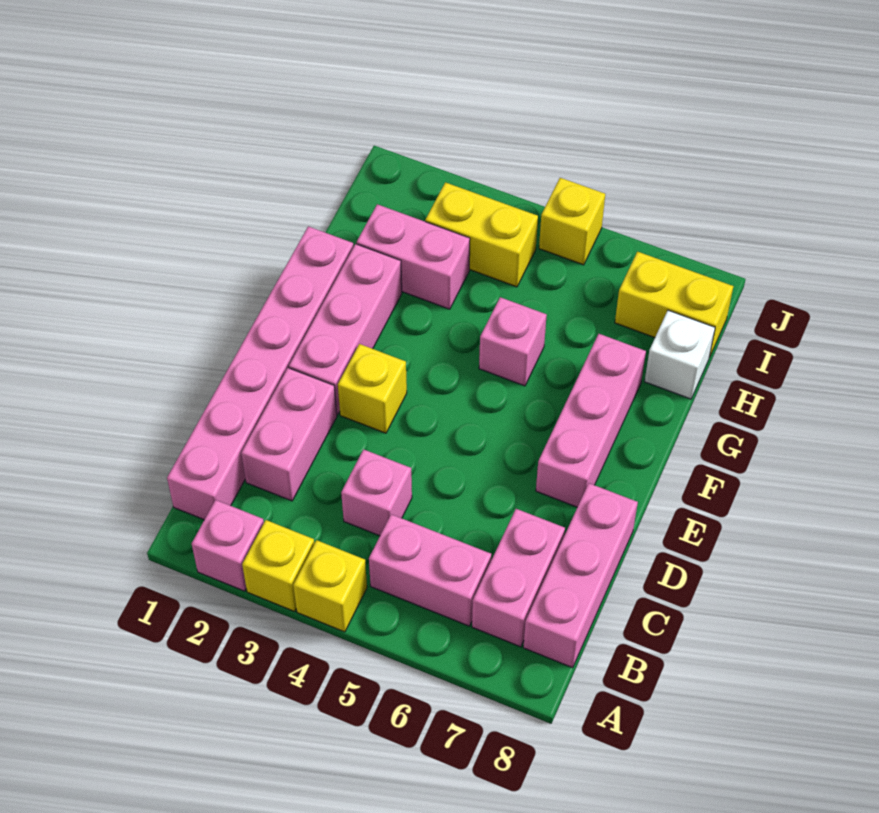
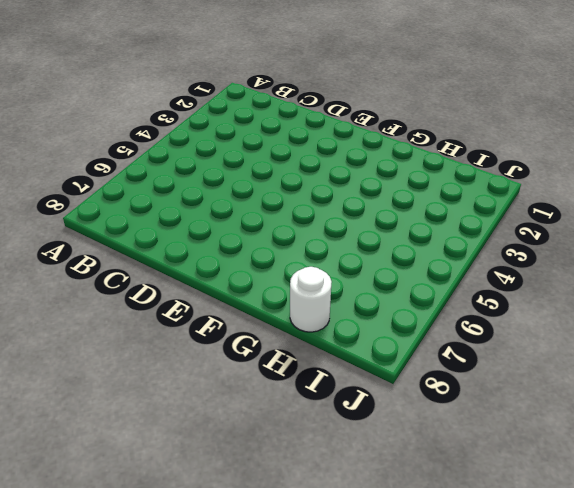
white round brick H8 level 1 -> white brick H8 level 1
none -> pink brick A2 level 1
none -> yellow brick A3 level 1
none -> yellow brick A4 level 1

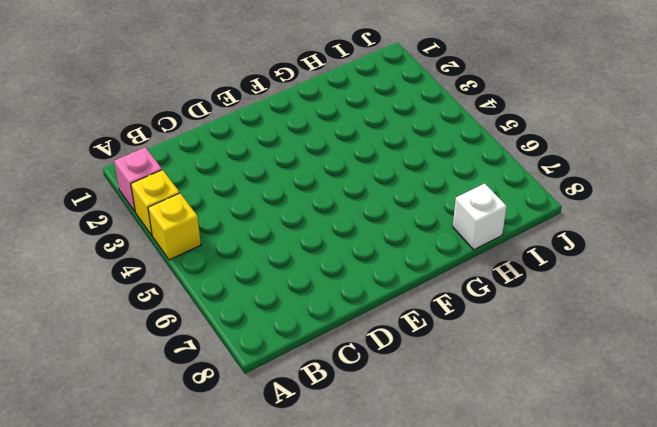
none -> pink brick B1:G1 level 1
none -> pink brick B5:B6 level 1
none -> pink brick B7:C7 level 1

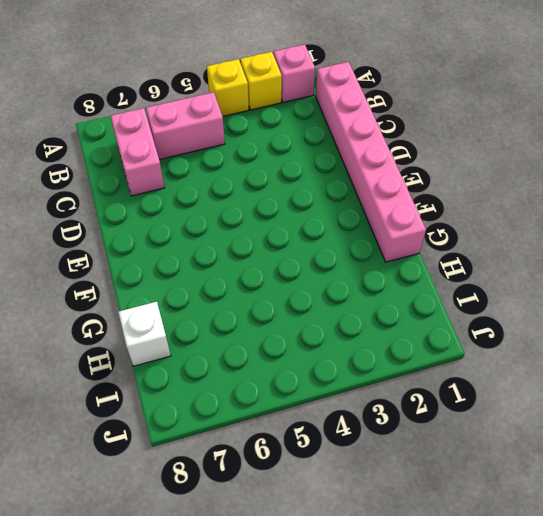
none -> pink brick B8:D8 level 1
none -> pink brick C2:D2 level 1
none -> pink brick C4 level 1

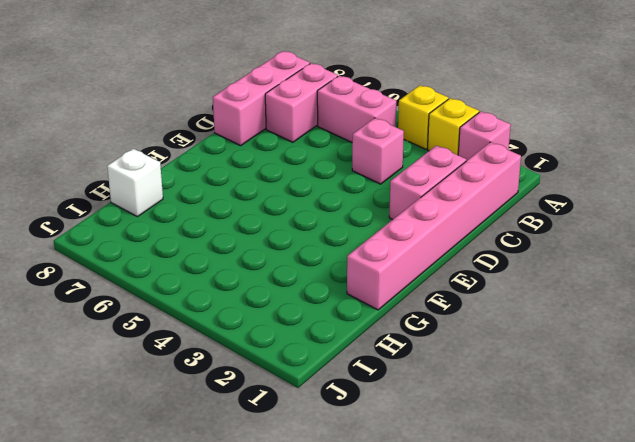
none -> pink brick E2:G2 level 1
none -> yellow brick E3 level 1
none -> pink brick E7:G7 level 1

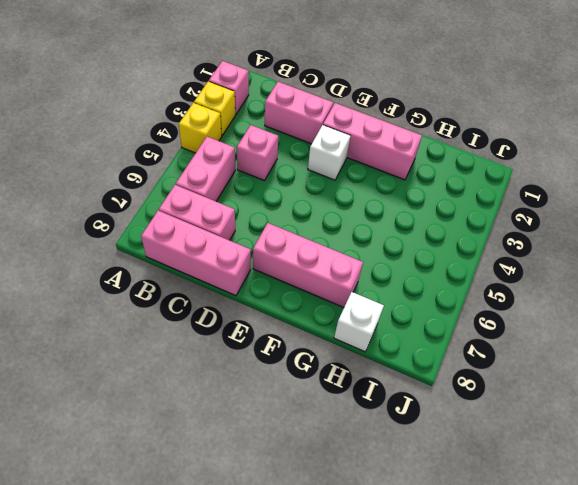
white brick E3 level 1 -> yellow brick E3 level 1
none -> pink brick B1:G1 level 1
none -> pink brick G5 level 1
none -> pink brick H2:H3 level 1

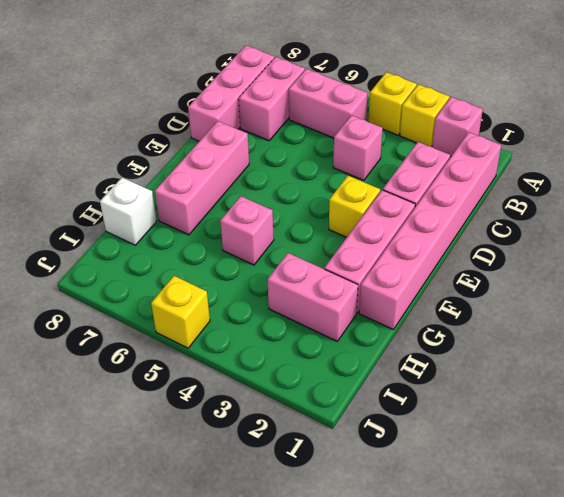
none -> yellow brick I3:I4 level 1
none -> yellow brick I7:I8 level 1

